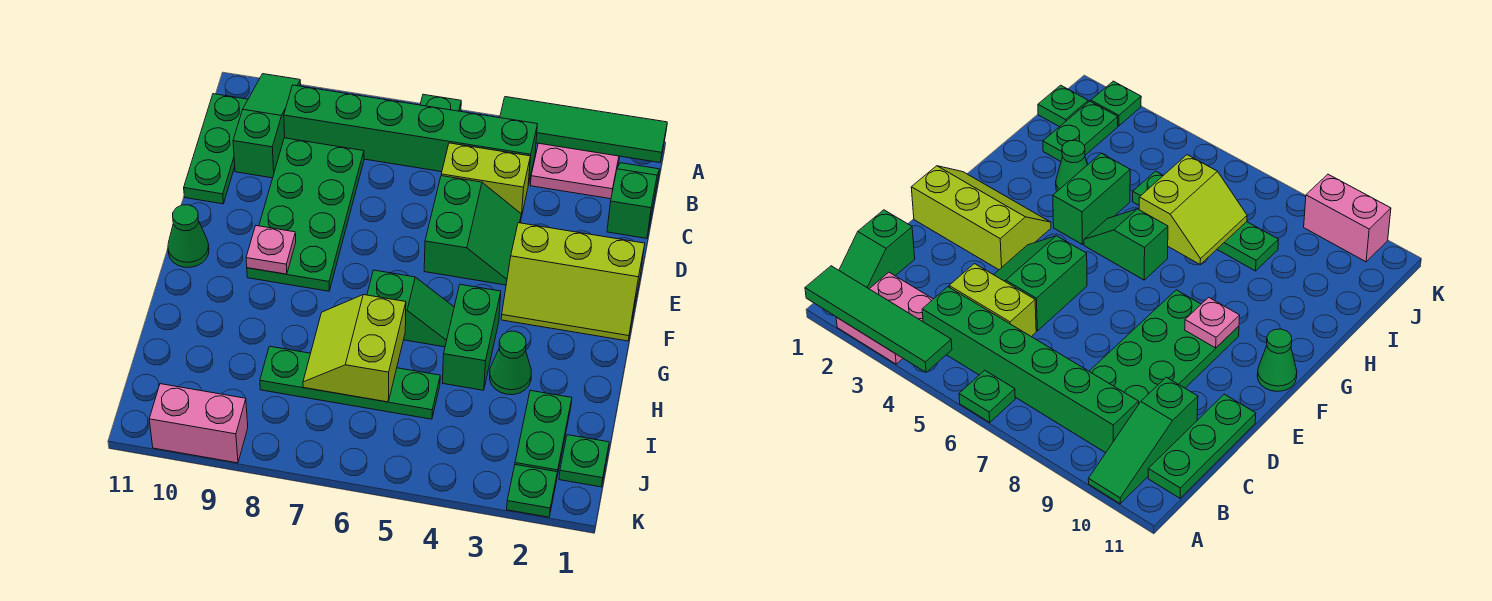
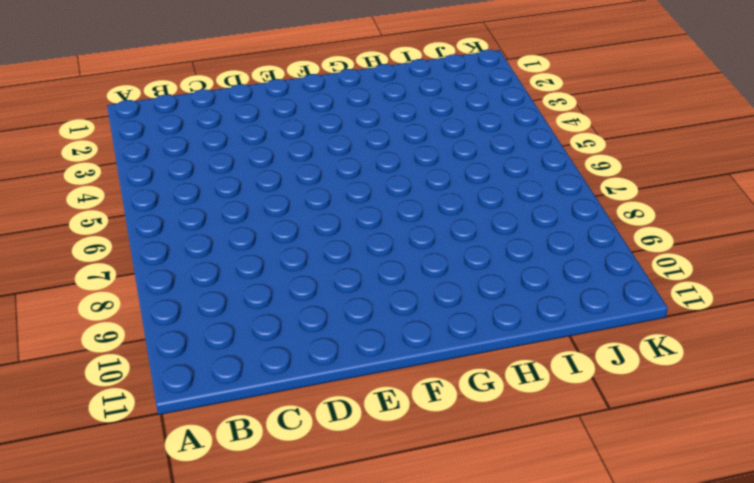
none -> pink plate A2:B3 level 1
none -> green plate A6 level 1
none -> green slope A10:C10 level 1 top C

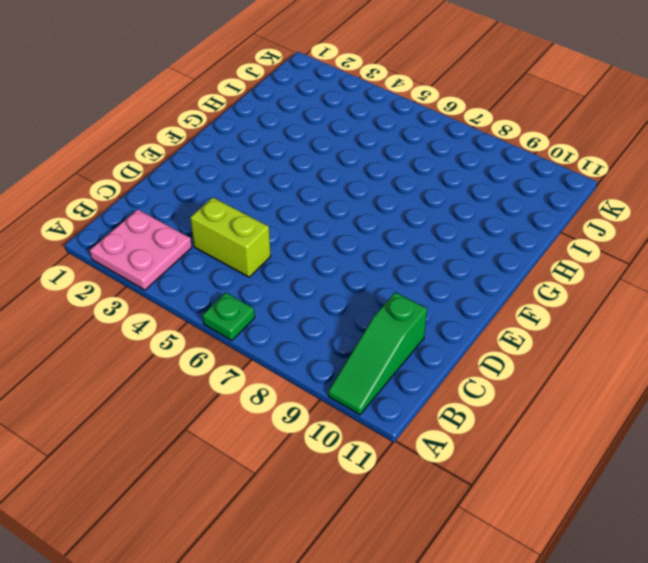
none -> green slope B1:C1 level 1 top C
none -> green brick B4:B9 level 1
none -> green plate B11:D11 level 1

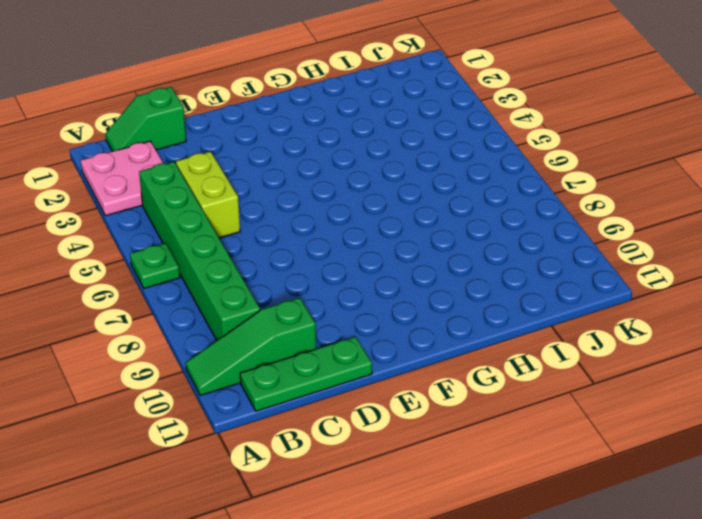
none -> green plate C8:F9 level 1
none -> green slope D4:E5 level 1 top 5
none -> lime slope E1:F3 level 1 top E

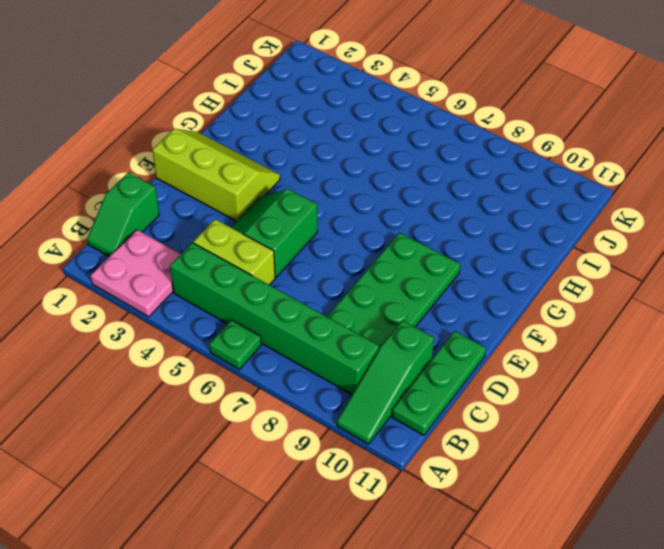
none -> green cone F11 level 1
none -> green brick G4:H4 level 1
none -> green slope G5:G6 level 1 top 6

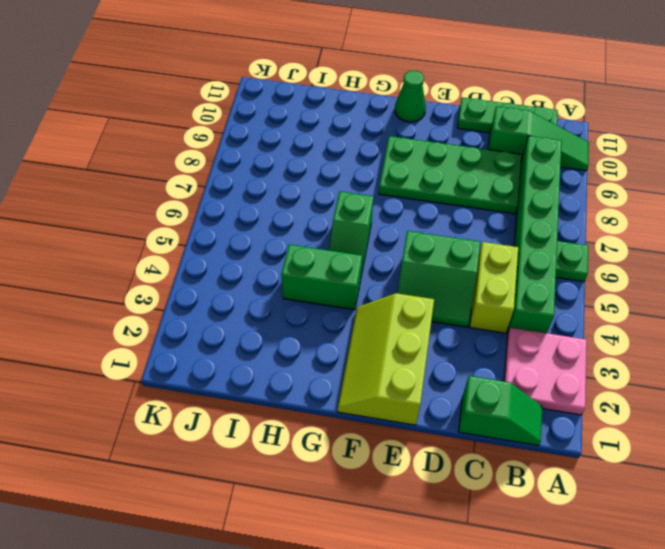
none -> green cone H3 level 1
none -> green plate I2:J2 level 1
none -> green plate I5:I8 level 1

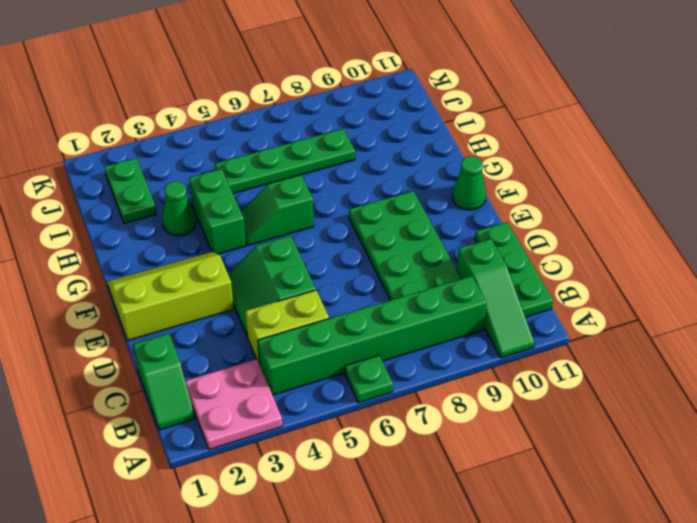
none -> green plate J1 level 1
none -> green plate K2 level 1
none -> pink brick K9:K10 level 1

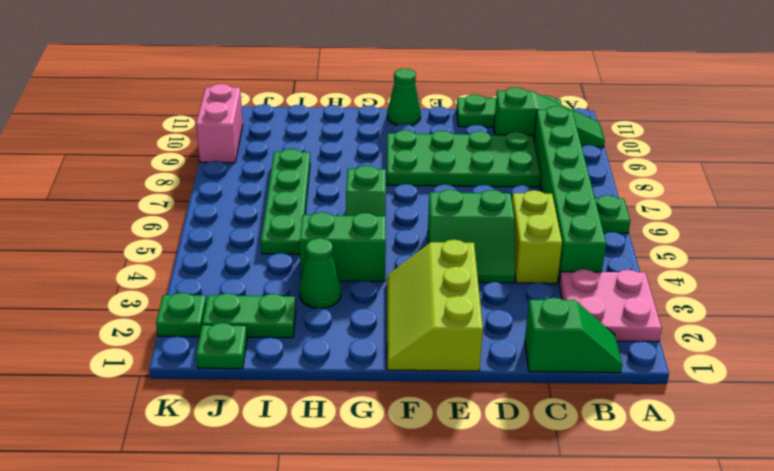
none -> green tile A1:A4 level 2
none -> pink plate F9 level 2
none -> lime slope H6:I7 level 2 top 6

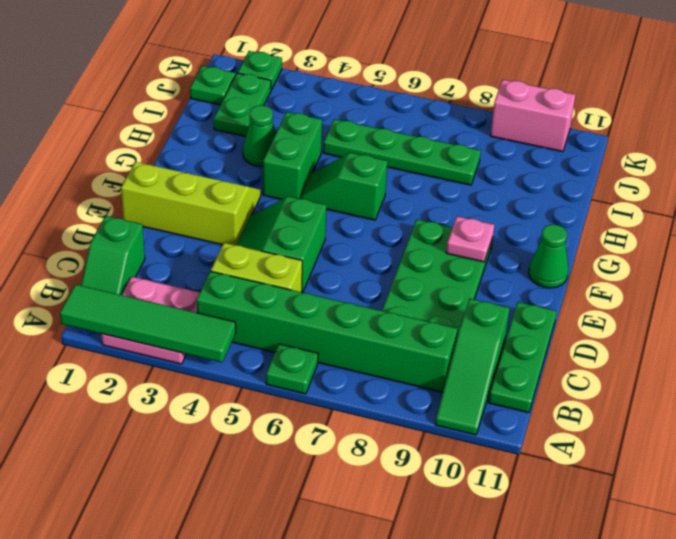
none -> lime slope H6:I7 level 2 top 6

